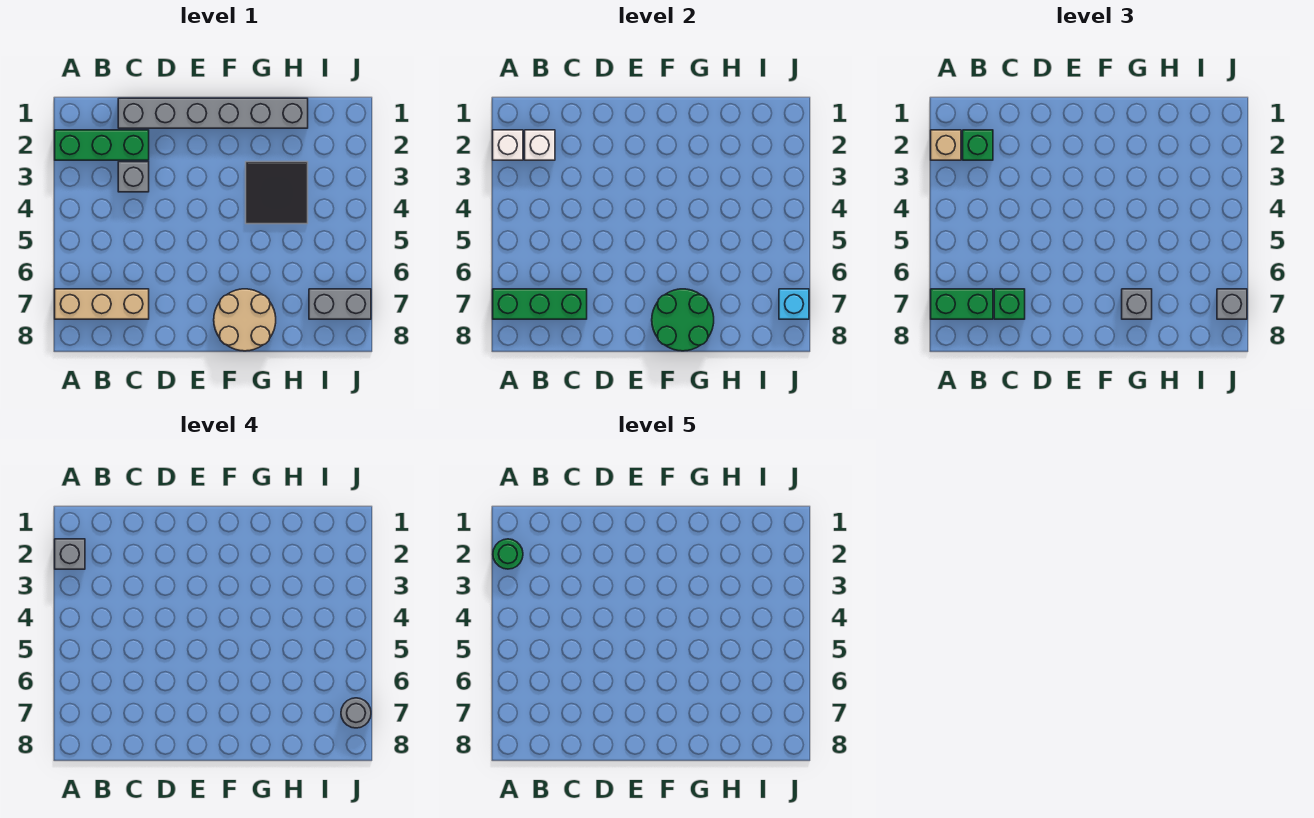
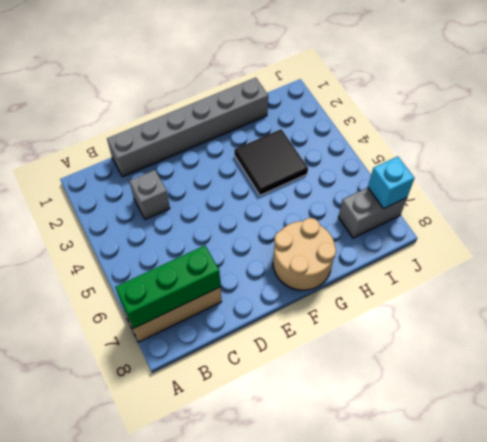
none -> green brick A2:C2 level 1
none -> white brick A2 level 2
none -> white brick B2 level 2

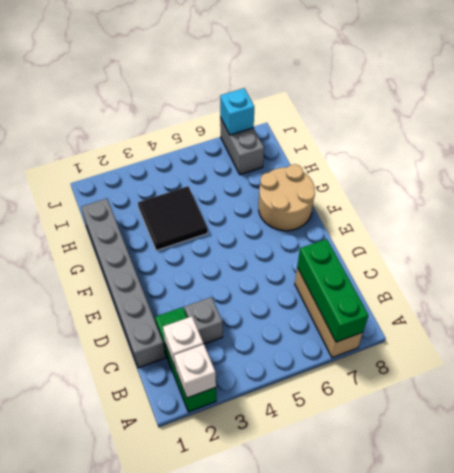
none -> green round brick F7:G8 level 2
none -> tan brick A2 level 3
none -> green brick A7:B7 level 3

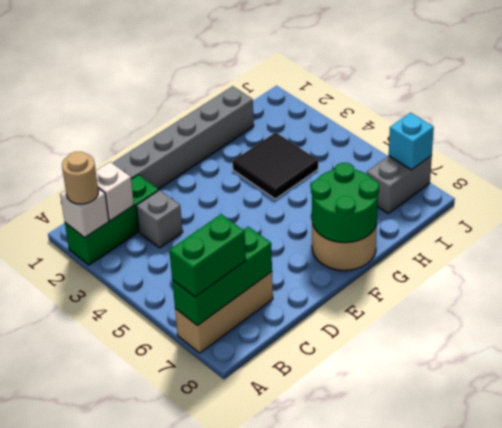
tan round brick A2 level 3 -> tan brick A2 level 3
none -> green brick B2 level 3
none -> green brick C7 level 3
none -> grey brick G7 level 3

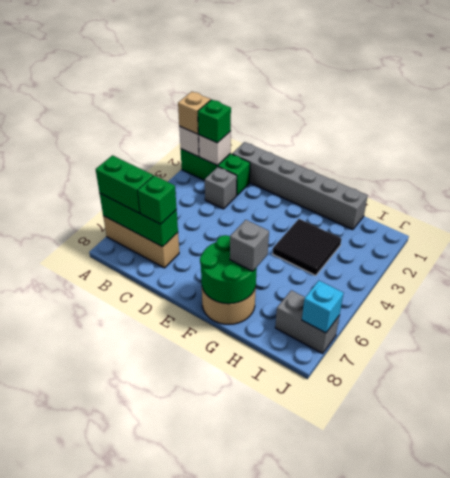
none -> grey brick J7 level 3
none -> grey brick A2 level 4
none -> grey round brick J7 level 4

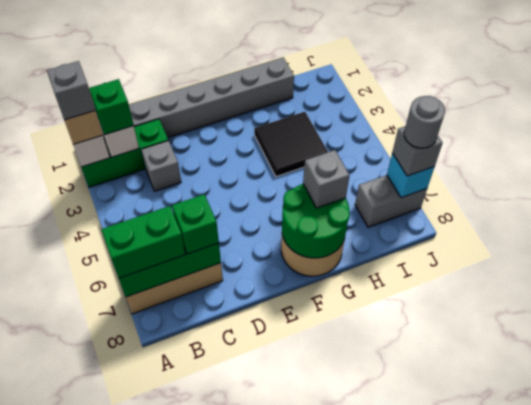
none -> green round brick A2 level 5

